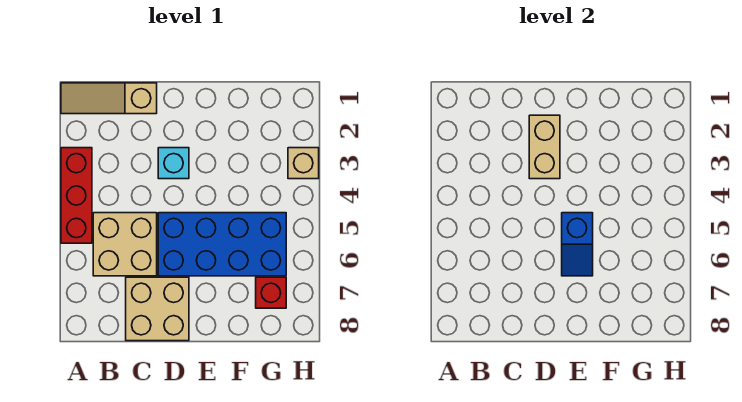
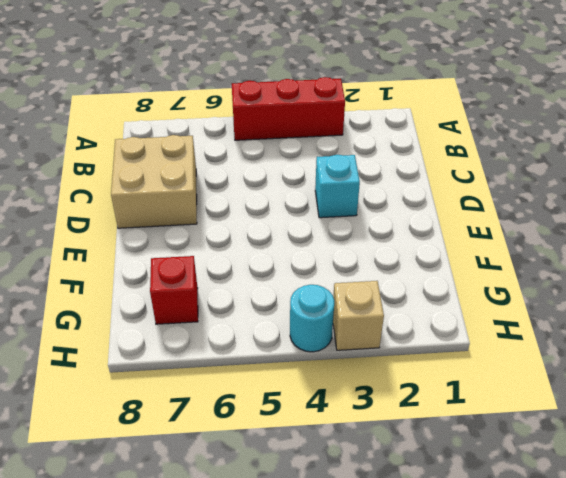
cyan round brick H4 level 1 -> none
none -> tan slope A1:C1 level 1 top C
none -> tan brick B5:C6 level 1

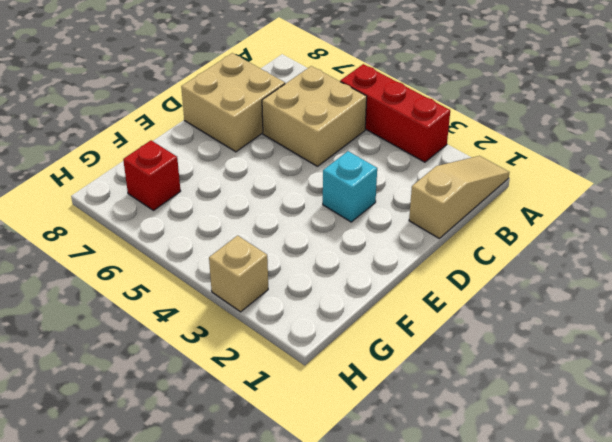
none -> blue brick D5:G6 level 1
none -> tan brick D2:D3 level 2

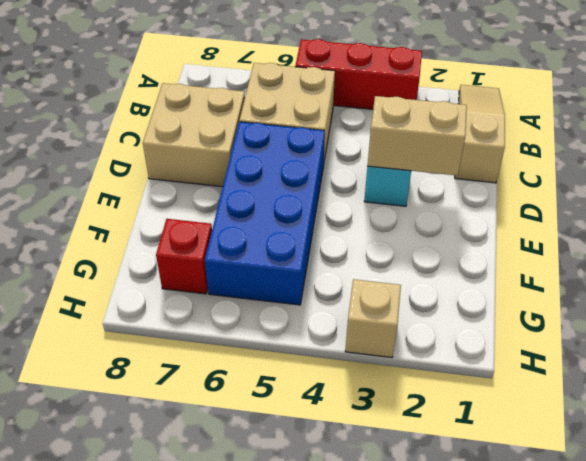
none -> blue slope E5:E6 level 2 top 5

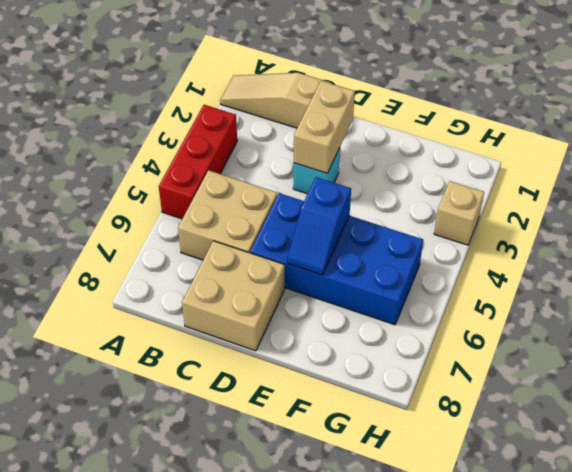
none -> red brick G7 level 1

